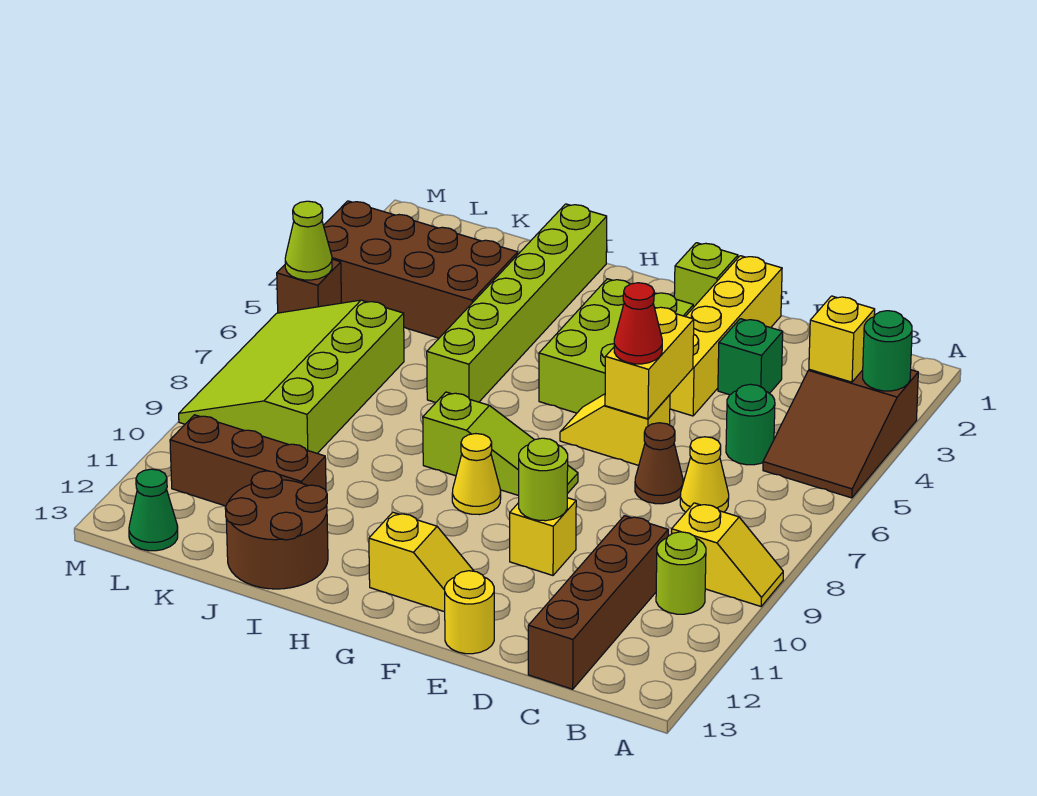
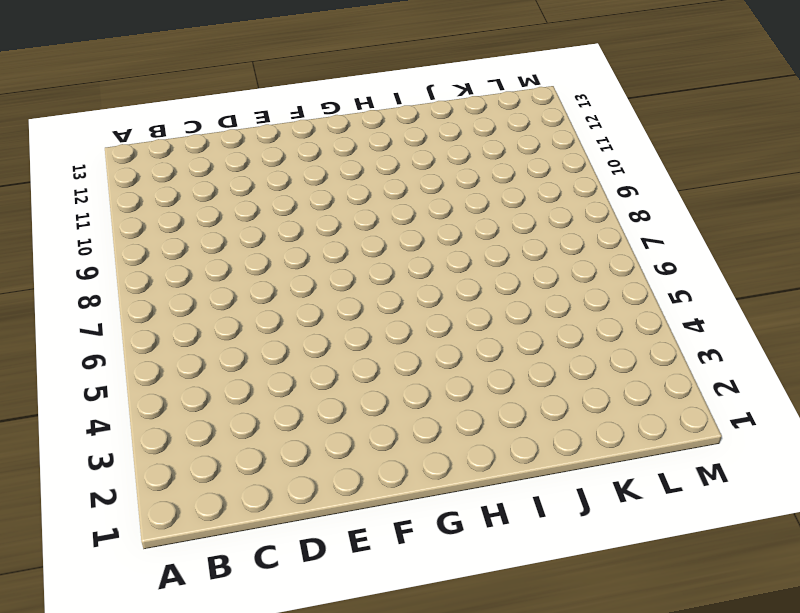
none -> brown slope A3:B5 level 1 top 3
none -> yellow slope A9:B9 level 1 top B
none -> lime round brick B10 level 1
none -> green round brick C5 level 1

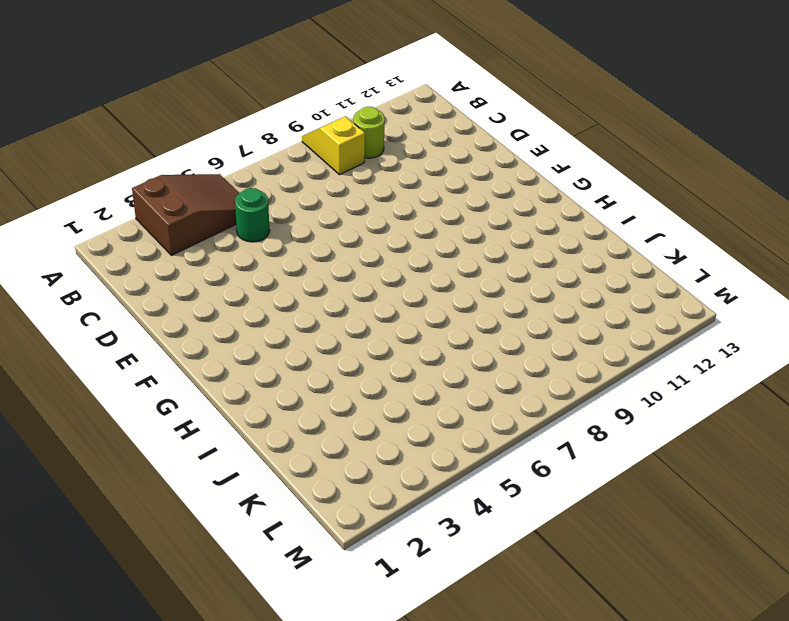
none -> yellow cone C7 level 1
none -> brown brick C10:C13 level 1
none -> green brick D3 level 1
none -> brown cone D7 level 1

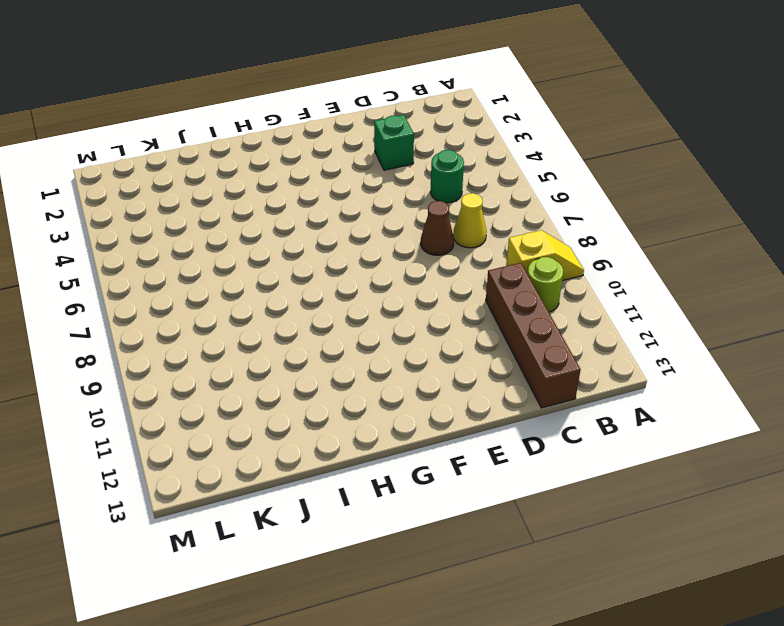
none -> brown slope A3:B5 level 1 top 3
none -> yellow brick E1:E4 level 1
none -> yellow slope E6:F6 level 1 top E
none -> yellow brick E10 level 1

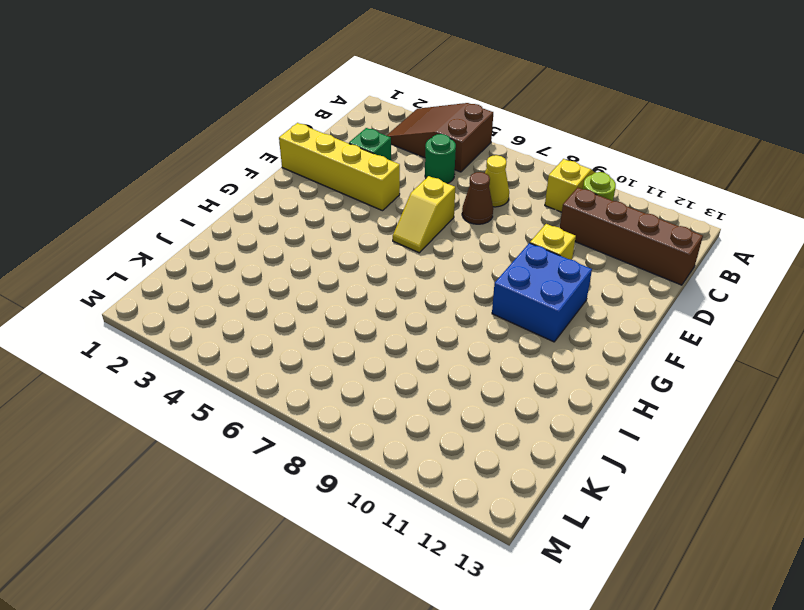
brown slope A3:B5 level 1 top 5 -> brown slope A3:B5 level 1 top 3
blue brick F10:G11 level 1 -> none
none -> yellow round brick E13 level 1
none -> lime brick F1 level 1
none -> lime brick F3:G5 level 1
none -> lime slope F8:H8 level 1 top H

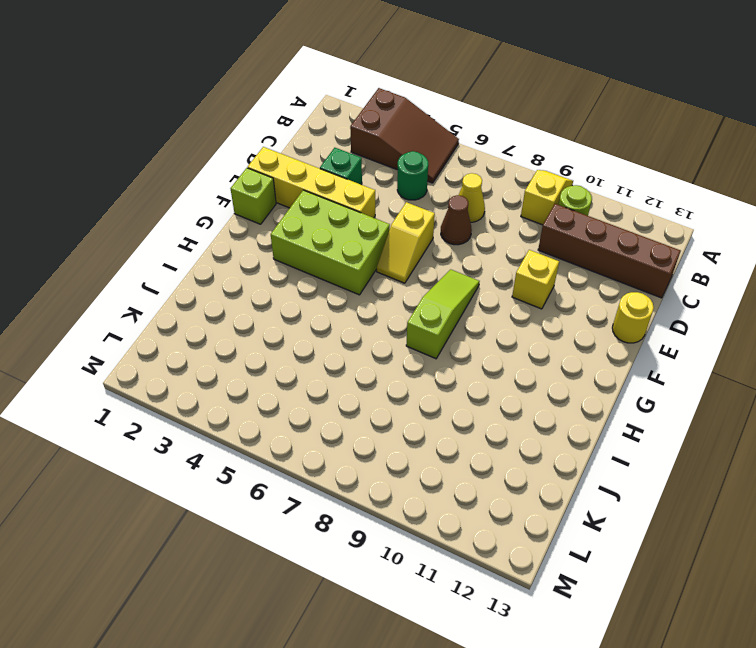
none -> yellow slope F12:G12 level 1 top G
none -> yellow cone G9 level 1
none -> lime brick I1:I6 level 1
none -> brown round brick I12:J13 level 1

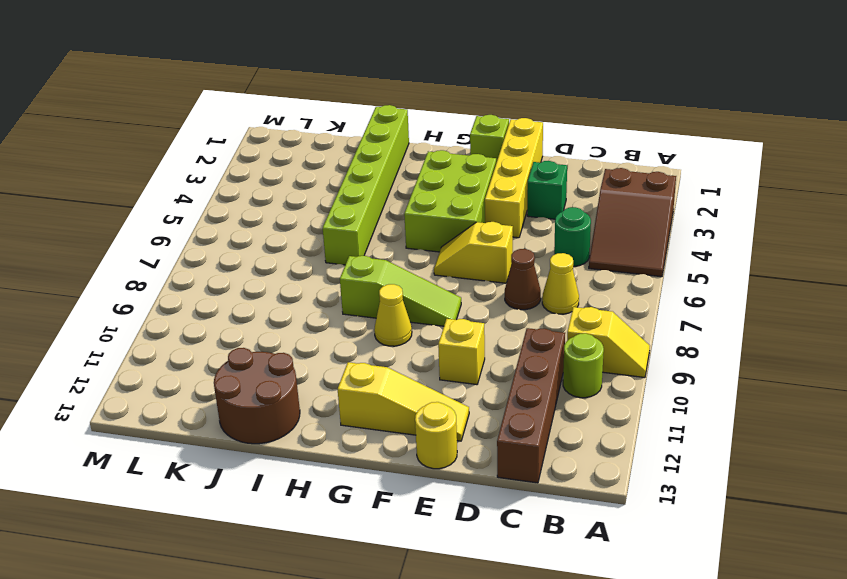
yellow slope E12:G12 level 1 top G -> yellow slope F12:G12 level 1 top G
none -> brown brick J3:M4 level 1
none -> brown brick J11:L11 level 1
none -> lime slope K6:M9 level 1 top K
none -> green cone L13 level 1

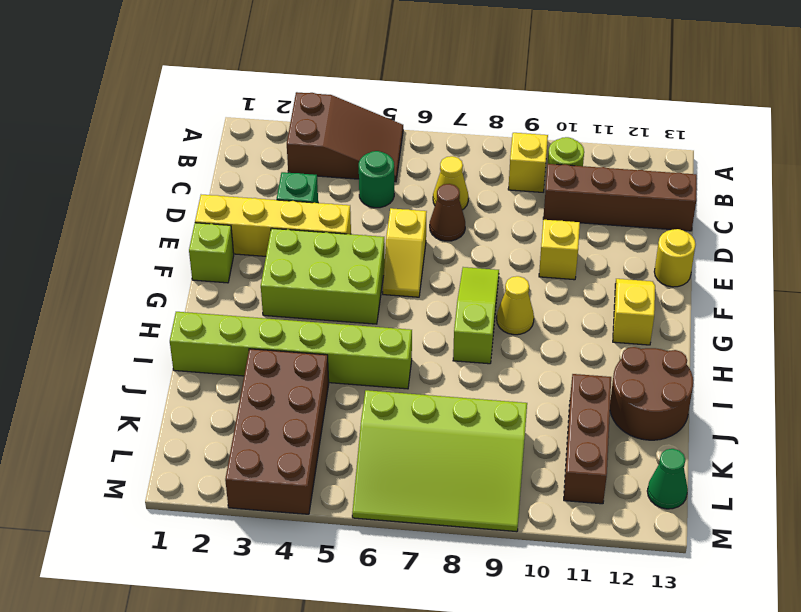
none -> brown brick M5 level 1
none -> green round brick A3 level 2
none -> yellow brick B3 level 2
none -> yellow brick E5:E6 level 2

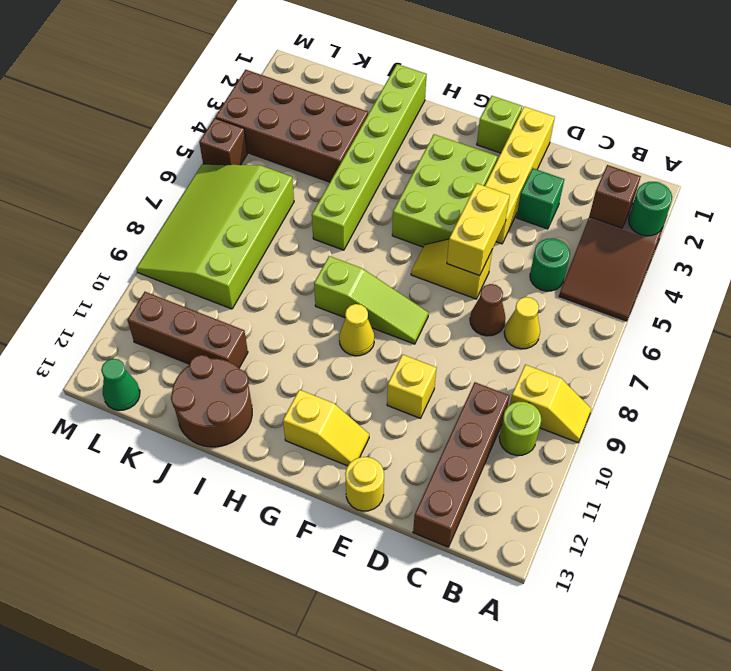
brown brick B3 level 2 -> yellow brick B3 level 2
none -> lime round brick E10 level 2
none -> lime cone M5 level 2
none -> red cone E6 level 3

